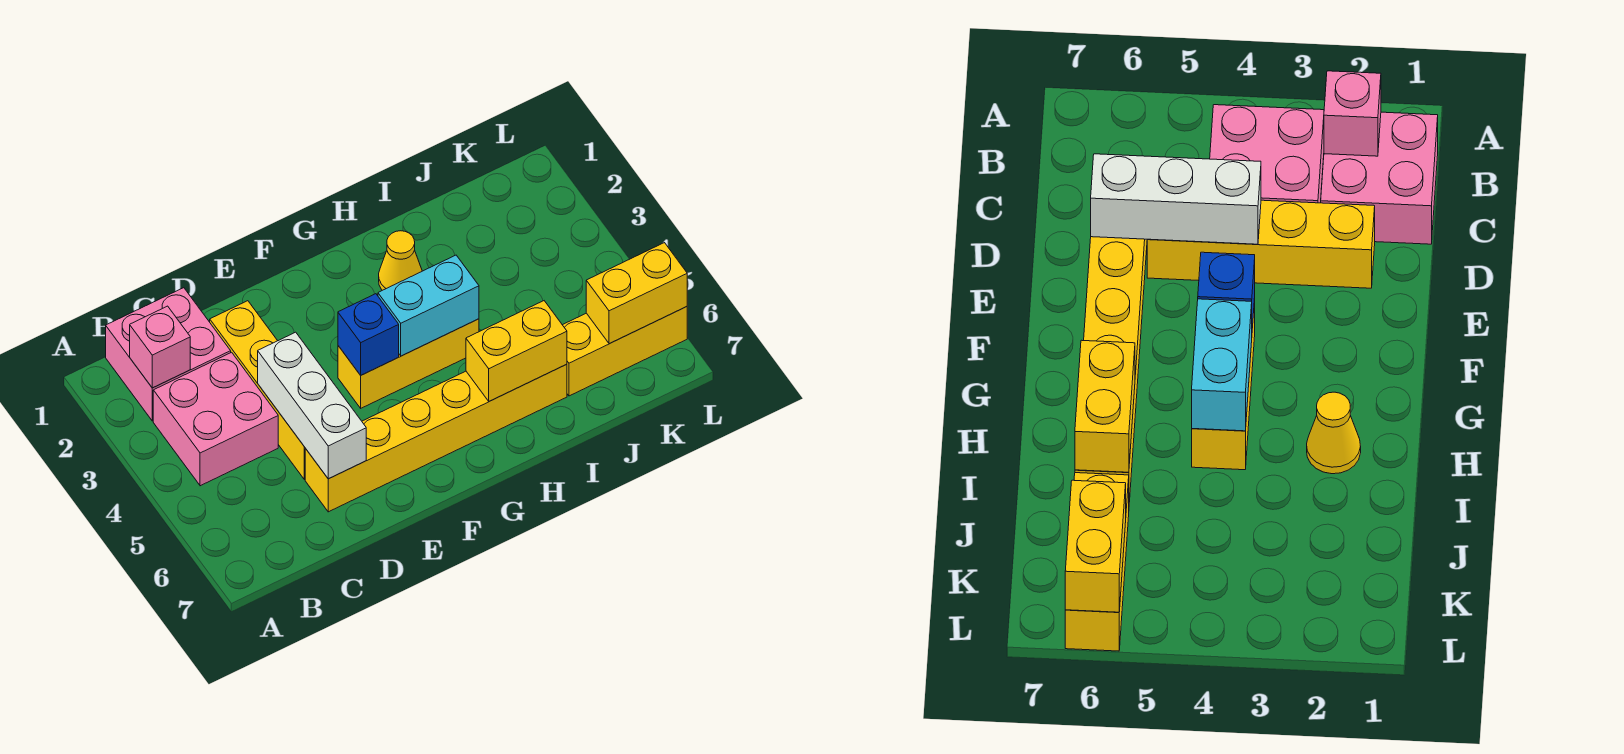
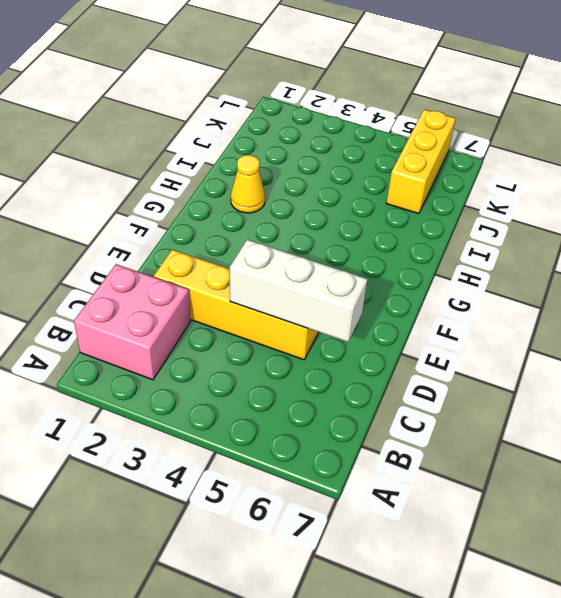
none -> pink brick B3:C4 level 1
none -> yellow brick D6:I6 level 1
none -> yellow brick F4:H4 level 1

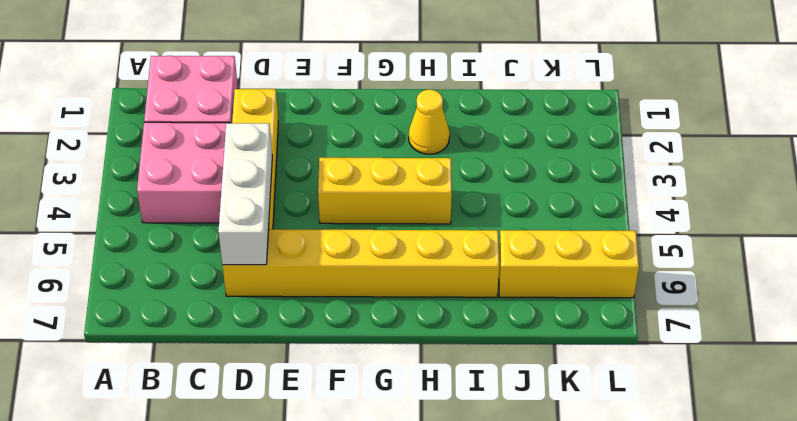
none -> pink brick B2 level 2
none -> blue brick F4 level 2
none -> cyan brick G4:H4 level 2

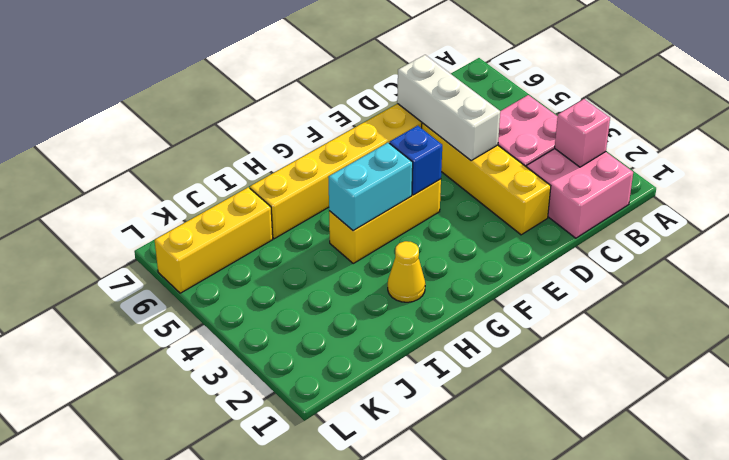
none -> yellow brick H6:I6 level 2
none -> yellow brick K6:L6 level 2

